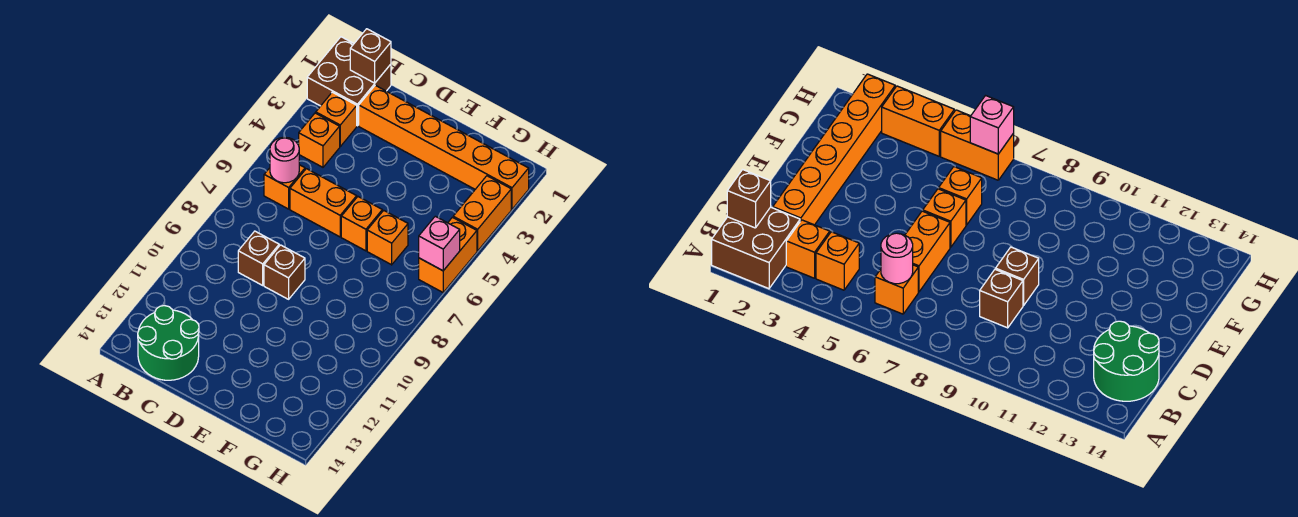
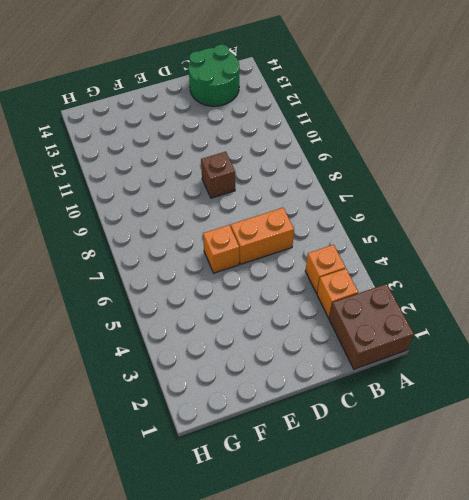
none -> orange brick B6 level 1
none -> orange brick C2:H2 level 1
none -> brown brick C9 level 1

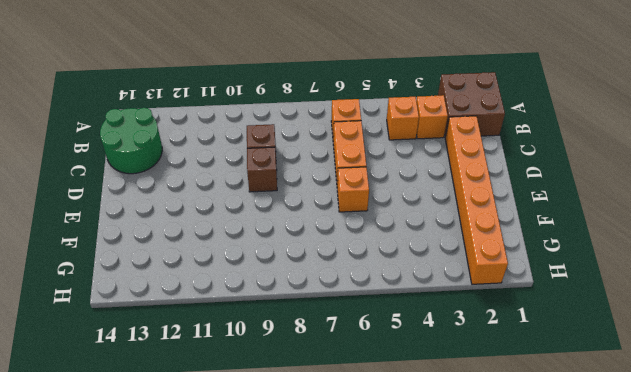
none -> orange brick F6 level 1
none -> orange brick H3:H4 level 1
none -> orange brick H5:H6 level 1

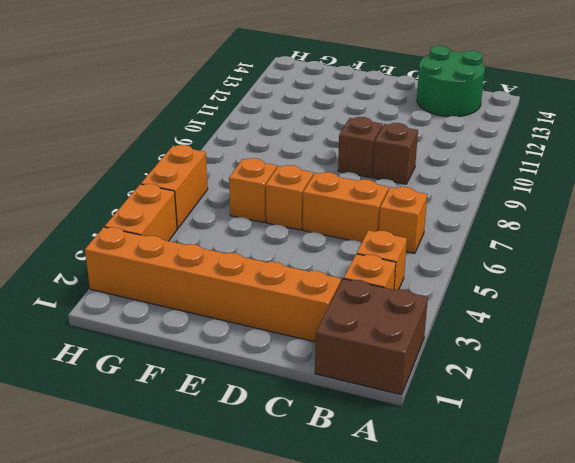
none -> brown brick B1 level 2
none -> pink round brick B6 level 2
none -> pink brick H6 level 2

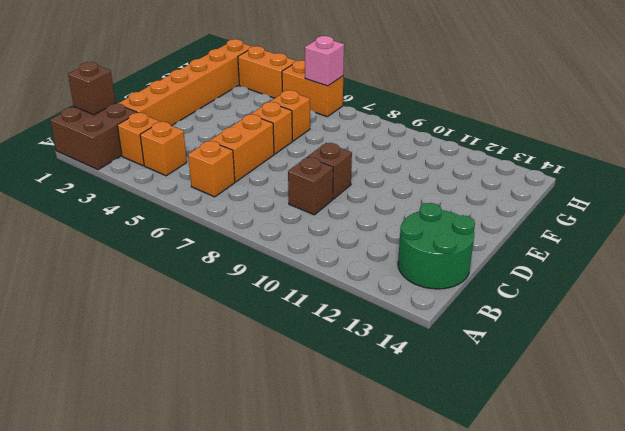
none -> pink round brick B6 level 2

